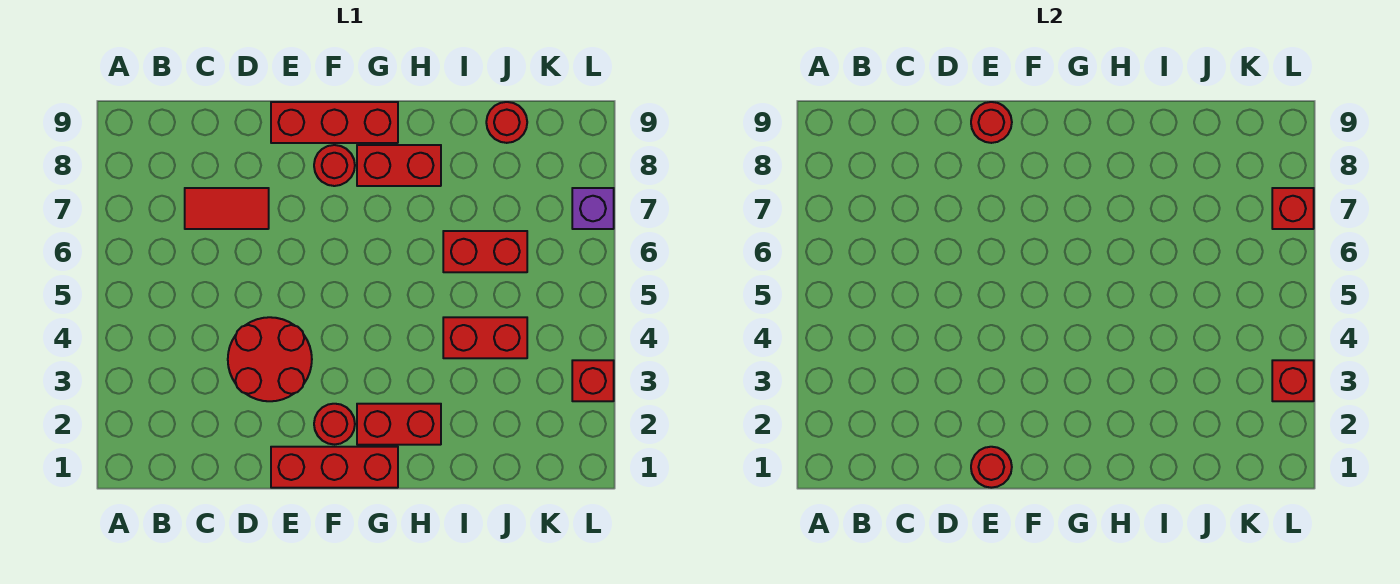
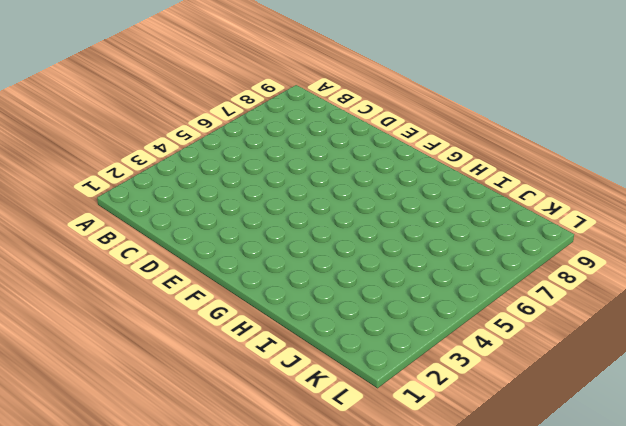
none -> red tile C7:D7 level 1
none -> red round brick D3:E4 level 1
none -> red brick E1:G1 level 1

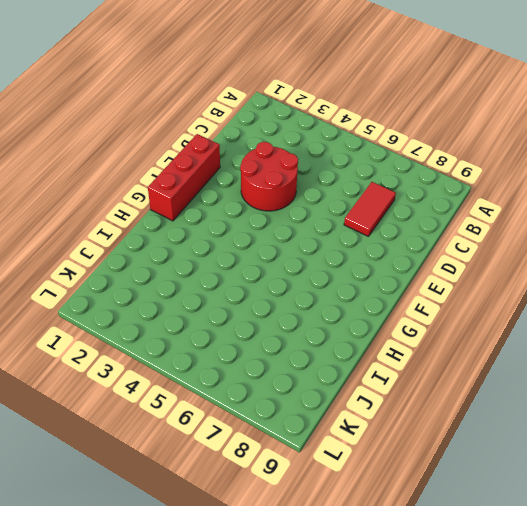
none -> red brick E9:G9 level 1
none -> red round brick F2 level 1
none -> red round brick F8 level 1

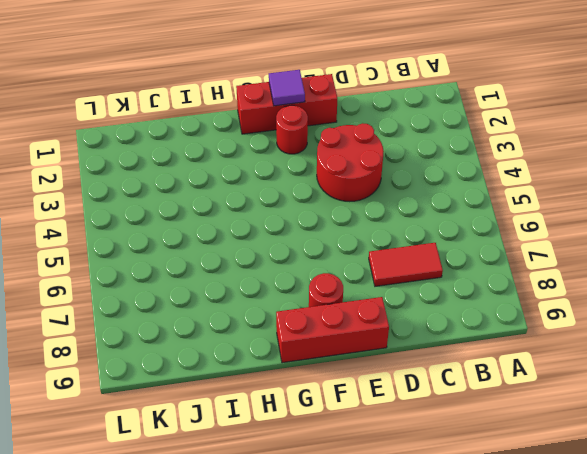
purple tile F1 level 2 -> none
none -> red brick G2:H2 level 1
none -> red brick G8:H8 level 1
none -> red brick I4:J4 level 1

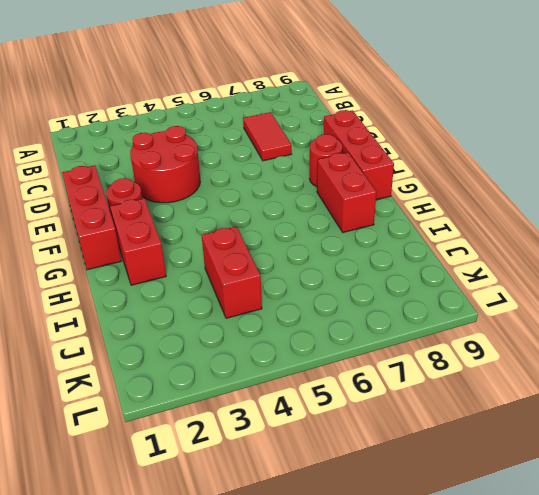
none -> red brick I6:J6 level 1
none -> red round brick J9 level 1
none -> red brick L3 level 1

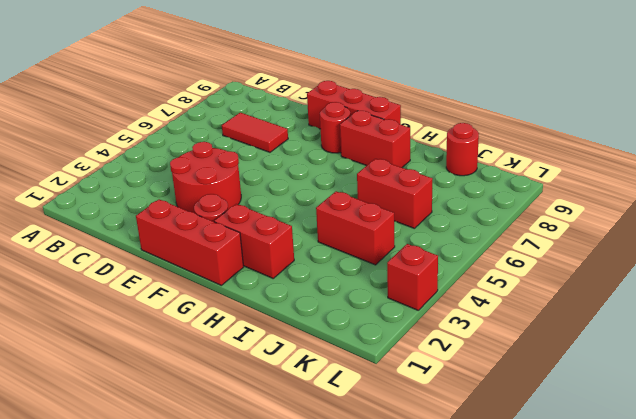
none -> purple brick L7 level 1
none -> red round brick E1 level 2
none -> red round brick E9 level 2

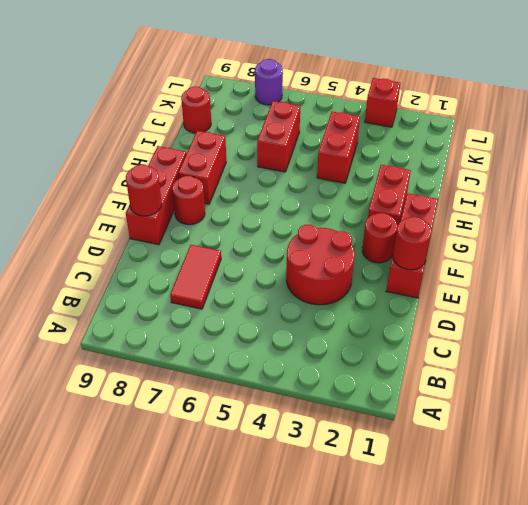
purple round brick L7 level 1 -> purple brick L7 level 1
none -> red brick L3 level 2
none -> red brick L7 level 2

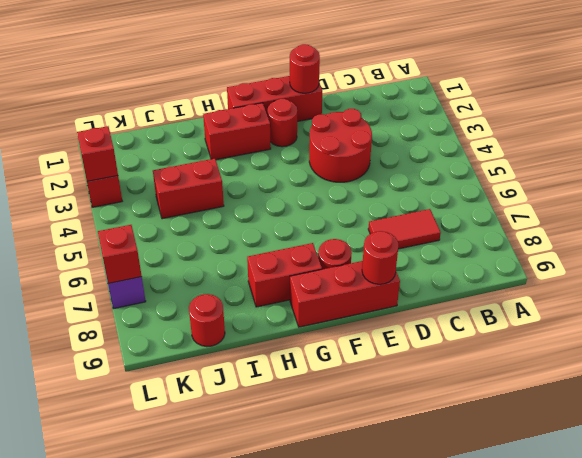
none -> red brick I6:J6 level 1

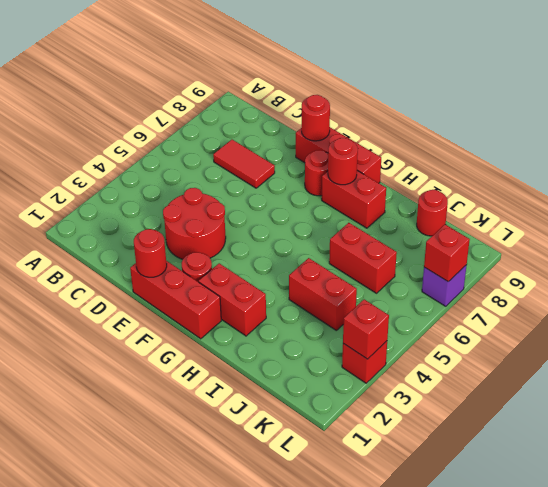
red round brick G8 level 2 -> none

